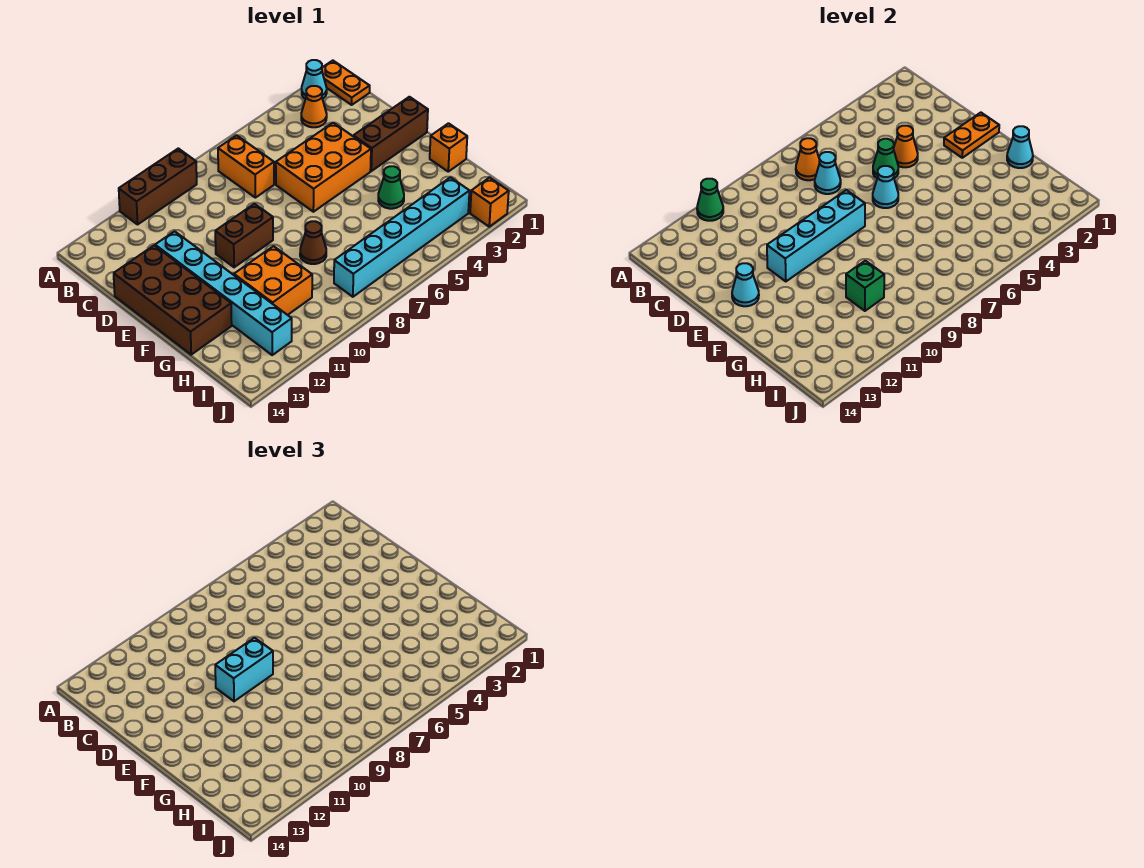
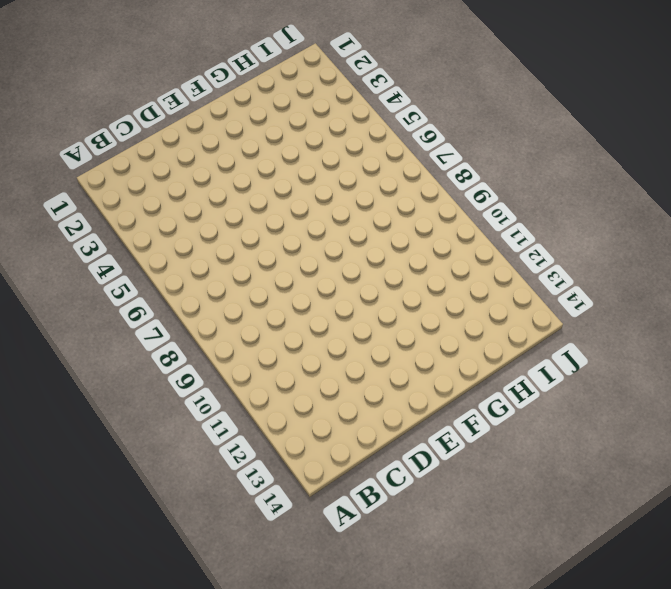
none -> orange plate A1:B1 level 1
none -> cyan cone A2 level 1
none -> brown brick A9:A11 level 1

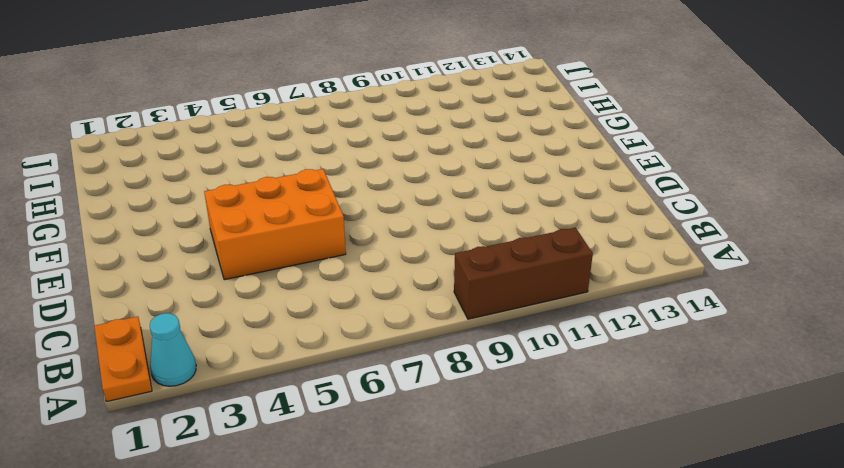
none -> orange cone B3 level 1
none -> orange brick B7:C7 level 1
none -> cyan brick D12:I12 level 1

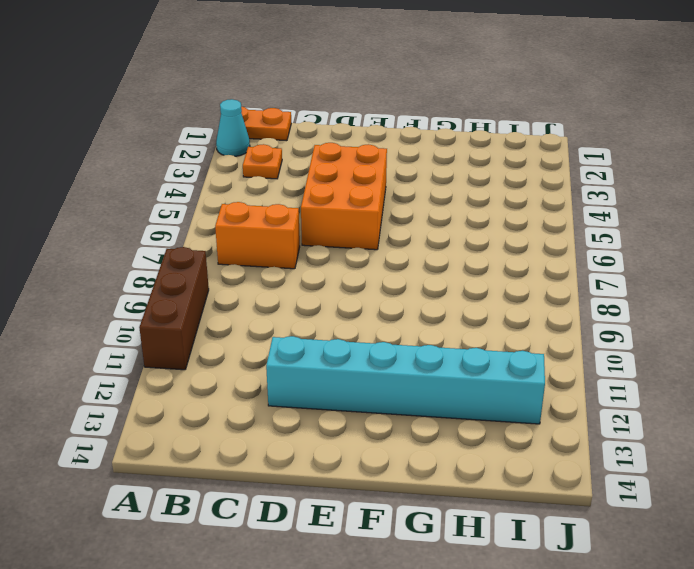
orange plate B3 level 1 -> orange cone B3 level 1
none -> brown brick D13:G14 level 1
none -> brown brick E1:E3 level 1
none -> brown brick E9:E10 level 1

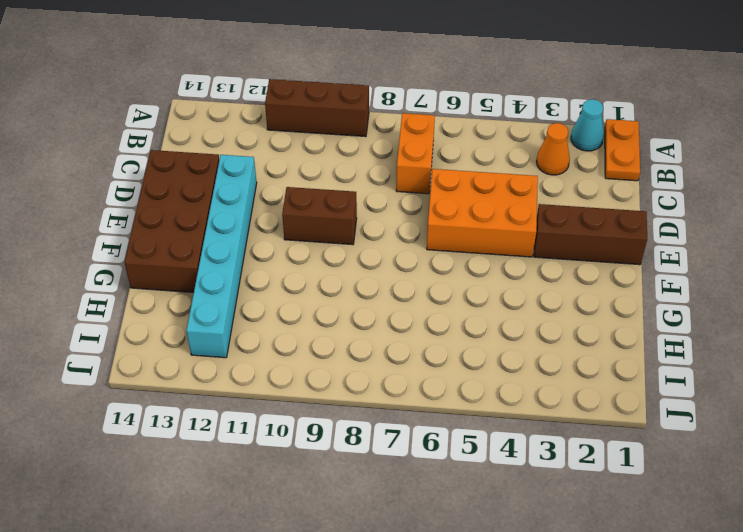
none -> orange brick G1 level 1
none -> green cone G4 level 1
none -> brown cone G8 level 1

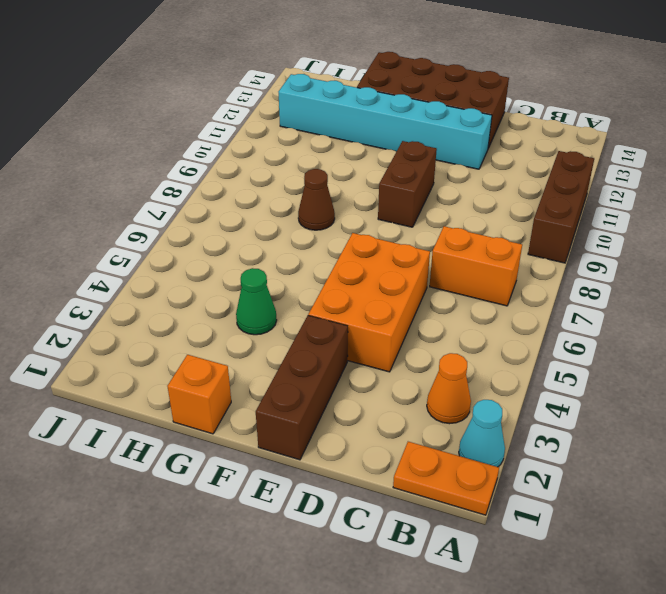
none -> orange brick G10:H11 level 1
none -> cyan brick I3:I8 level 1
none -> orange brick J2 level 1

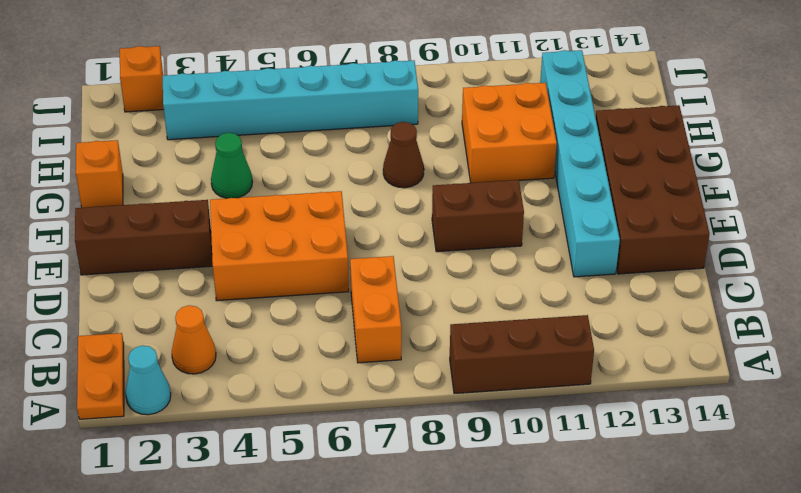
none -> green cone A11 level 2
none -> orange cone B7 level 2
none -> cyan cone C7 level 2

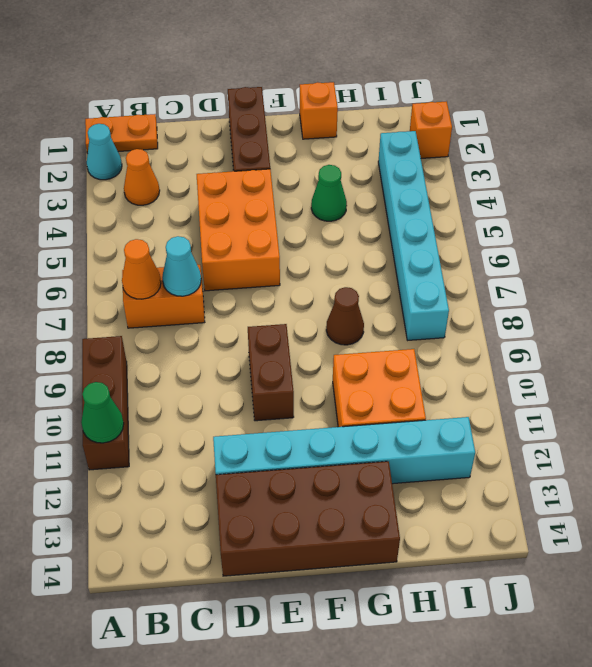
none -> orange cone D4 level 2
none -> green cone D5 level 2
none -> orange plate E1:E2 level 2

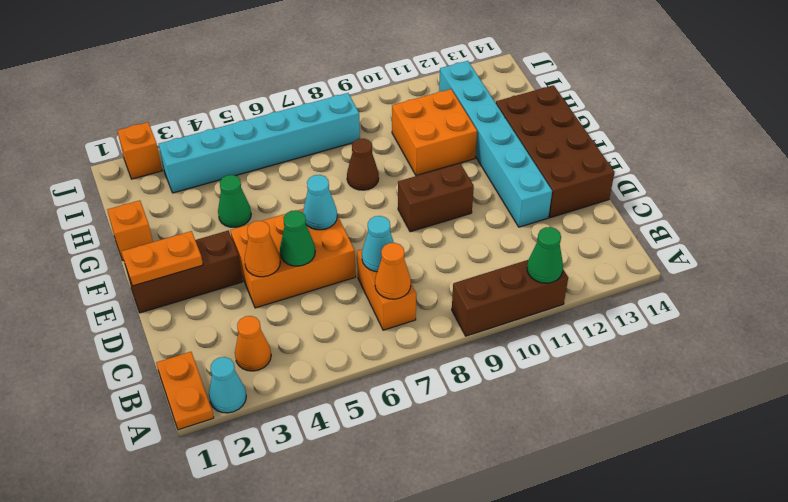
none -> cyan brick E8:E11 level 2
none -> cyan cone E13 level 2
none -> cyan cone G1 level 2

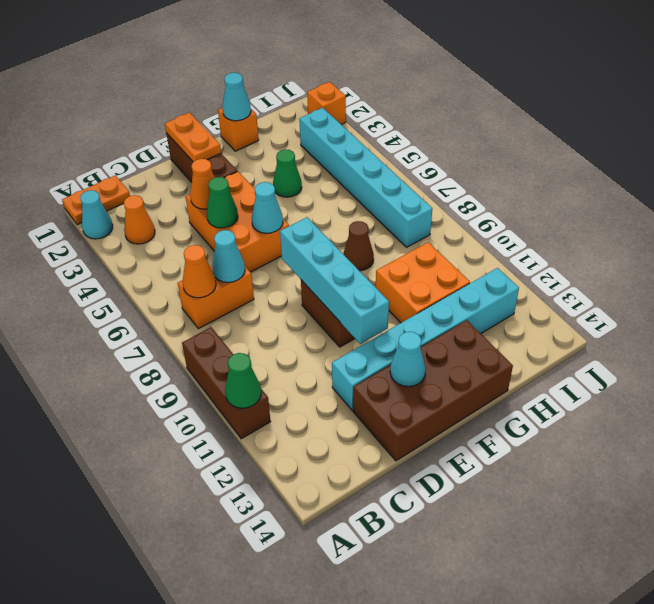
none -> green brick H10 level 2
none -> cyan brick E9:E10 level 3

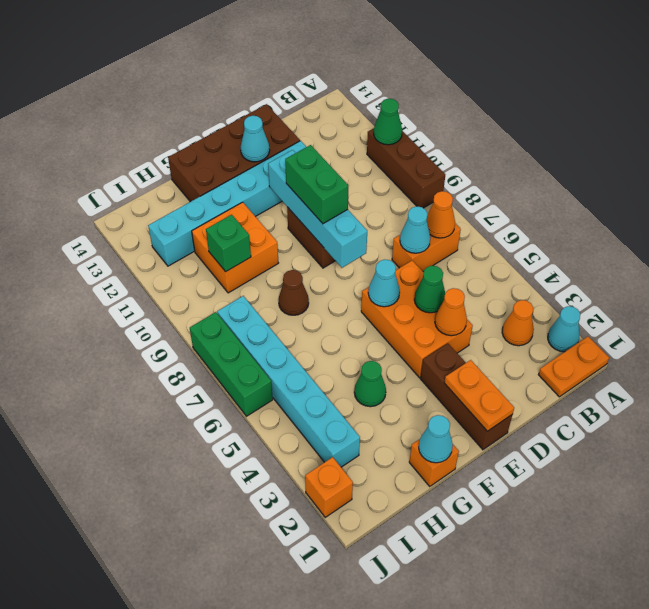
green brick E9:E10 level 3 -> cyan brick E9:E10 level 3
green brick J6:J8 level 1 -> none

